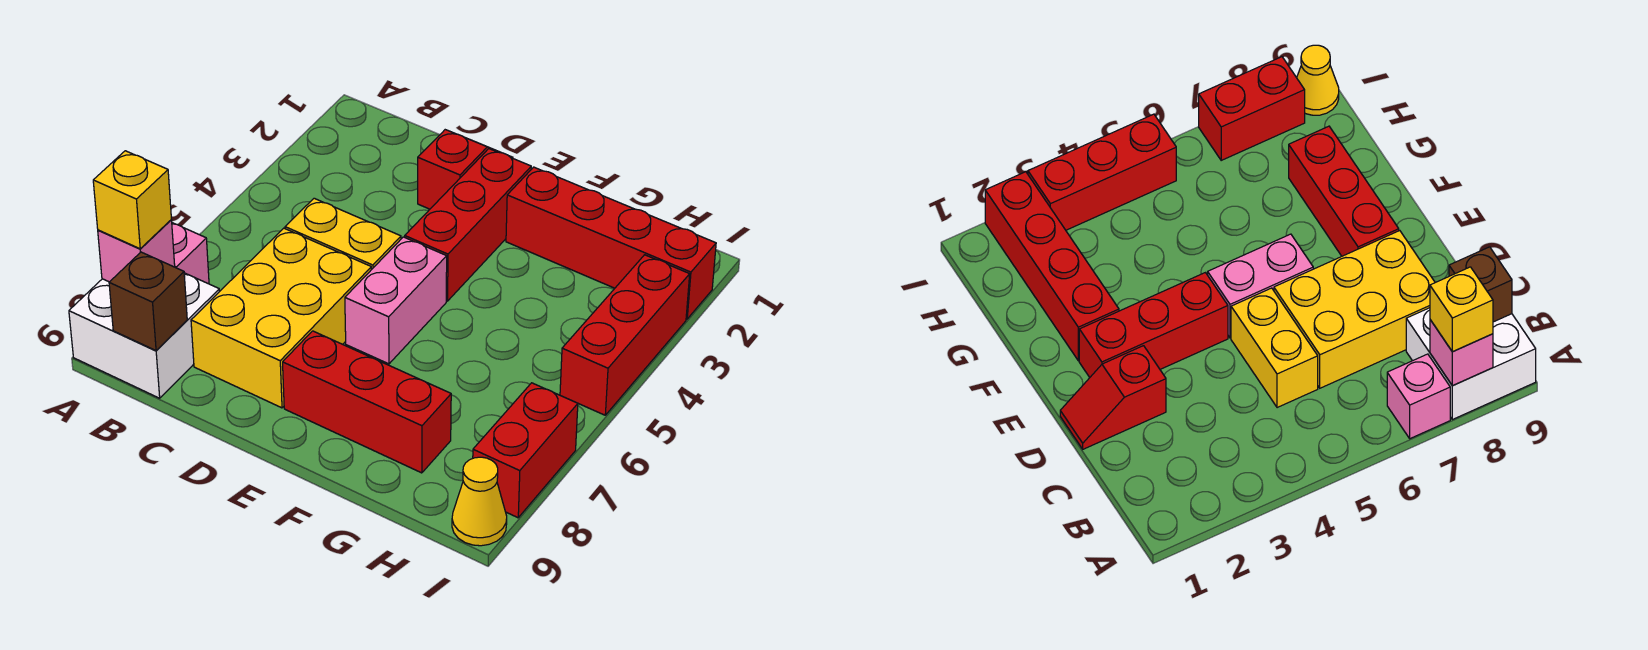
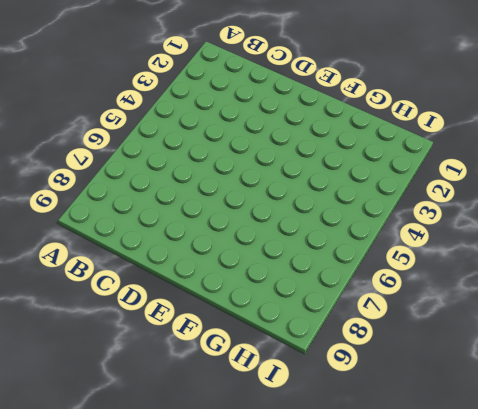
none -> pink brick A7 level 1
none -> white brick A8:B9 level 1
none -> yellow brick C5:D5 level 1

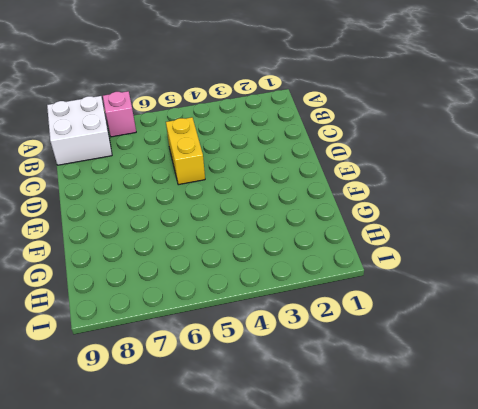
none -> yellow brick C6:D8 level 1
none -> red slope D1:D2 level 1 top 2
none -> red brick E2:E4 level 1

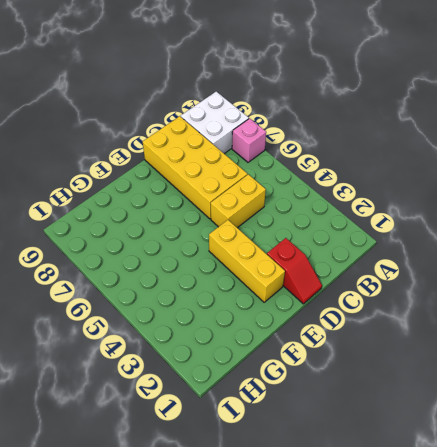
yellow brick C6:D9 level 1 -> yellow brick C6:D8 level 1
yellow brick E2:E4 level 1 -> red brick E2:E4 level 1
none -> pink brick E5:E6 level 1
none -> red brick E8:G8 level 1
none -> red brick F2:I2 level 1

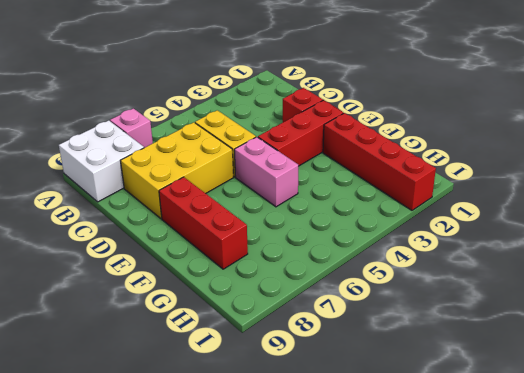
pink brick E5:F5 level 1 -> pink brick E5:E6 level 1
none -> red brick I3:I5 level 1
none -> red brick I7:I8 level 1
none -> yellow cone I9 level 1

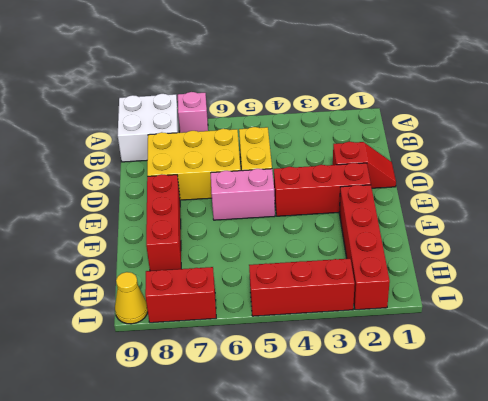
none -> pink brick A8 level 2
none -> brown brick B9 level 2
none -> yellow brick A8 level 3

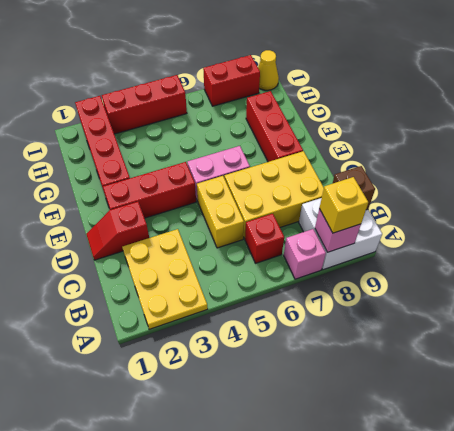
yellow plate A2:C3 level 1 -> none
red brick B6 level 1 -> none

